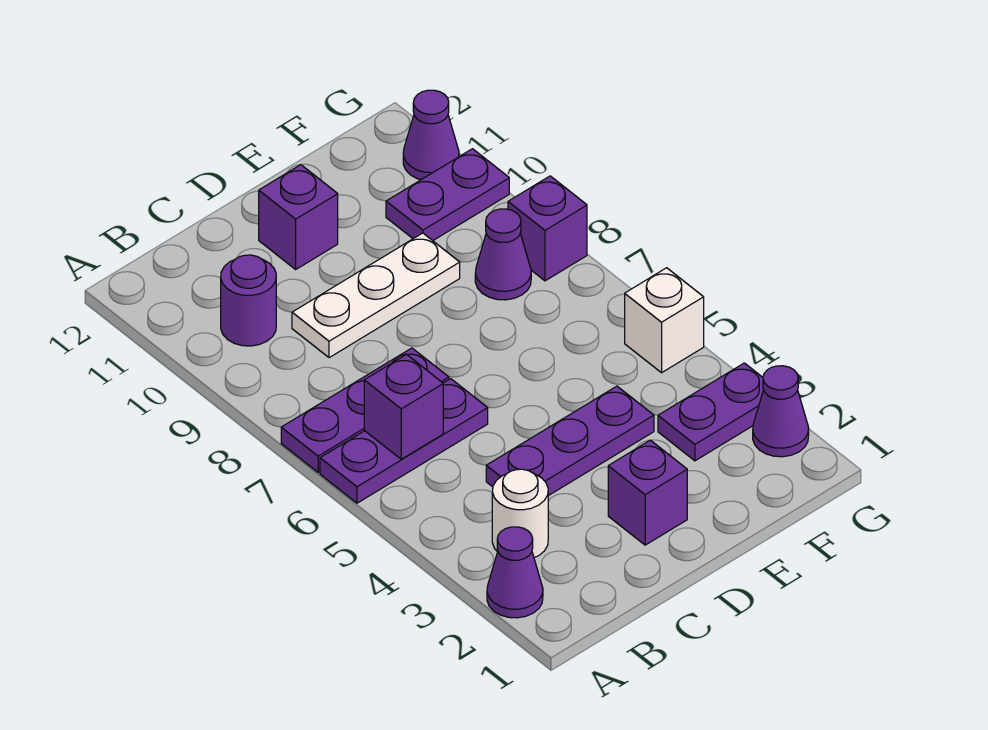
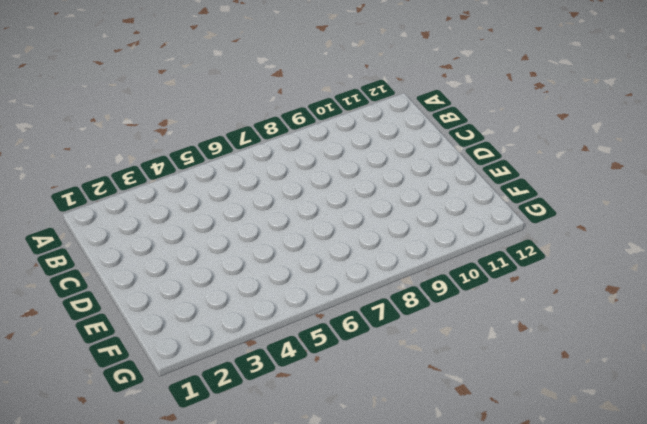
none -> purple cone A2 level 1
none -> purple plate A6:C6 level 1
none -> purple plate A7:C7 level 1

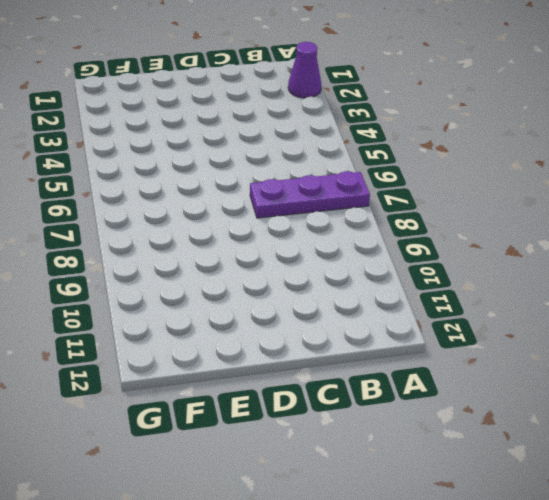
none -> purple plate A6:C6 level 1
none -> white round brick B3 level 1
none -> purple round brick B10 level 1

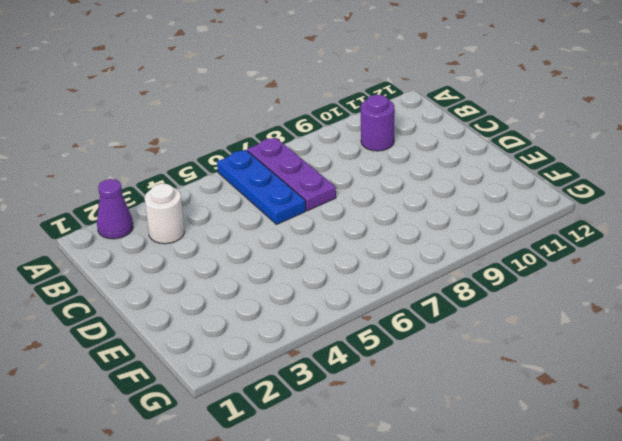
blue plate A6:C6 level 1 -> purple plate A6:C6 level 1
none -> purple plate C4:E4 level 1
none -> white plate C9:E9 level 1
none -> purple brick D2 level 1

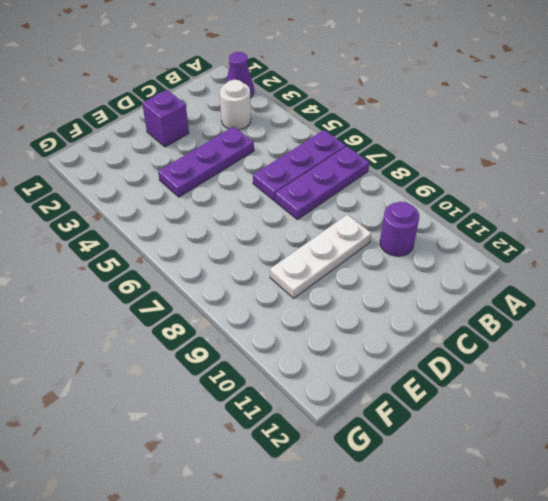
none -> purple brick D11 level 1
none -> purple plate F3:G3 level 1
none -> purple cone F8 level 1

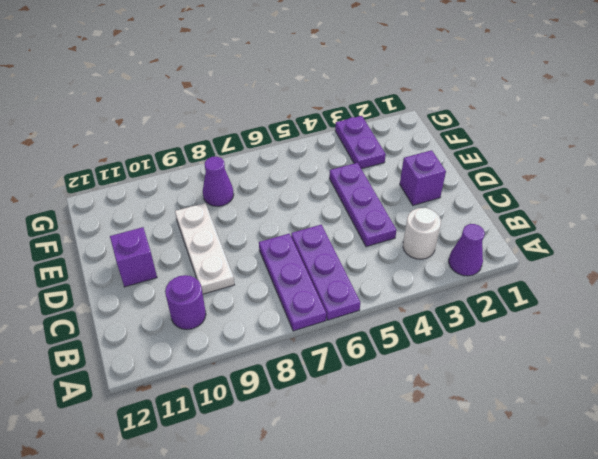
none -> purple plate F10:G10 level 1
none -> purple cone G2 level 1
none -> white brick G5 level 1

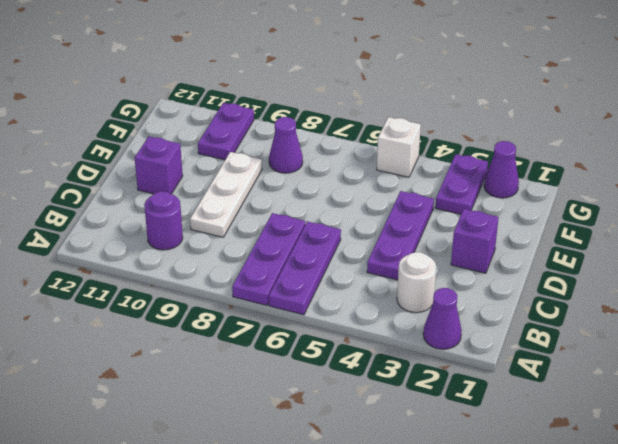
none -> purple brick G8 level 1
none -> purple cone G11 level 1
none -> purple brick B6 level 2

